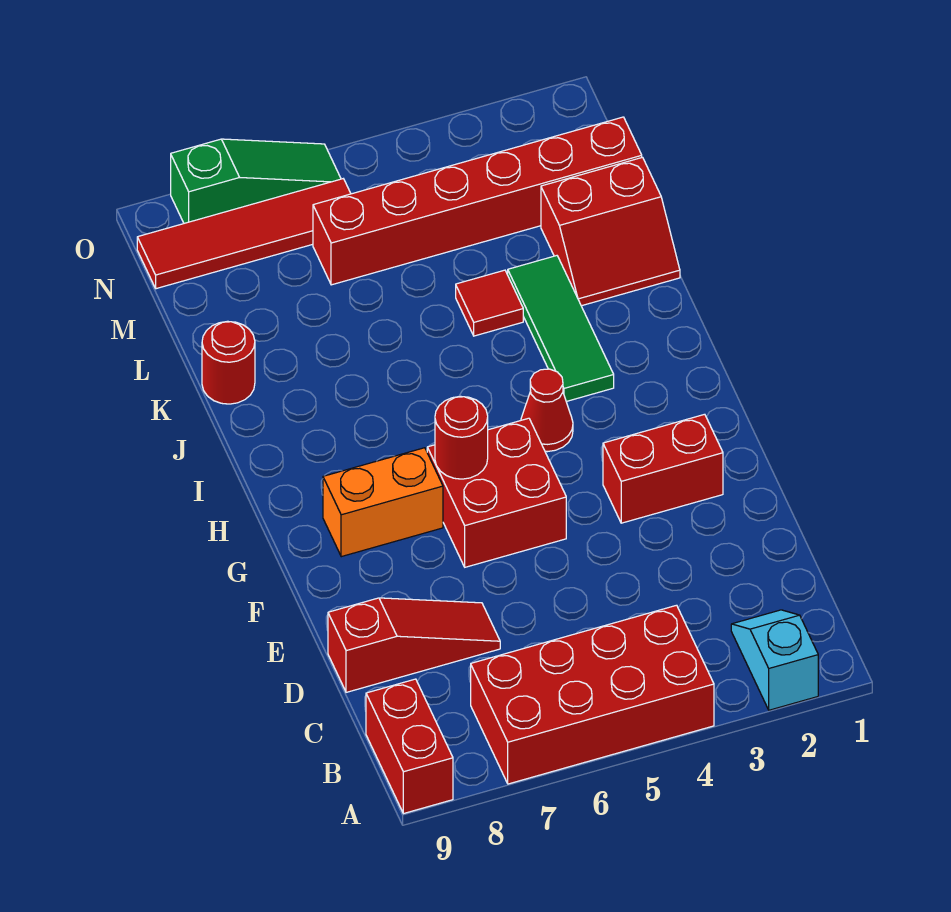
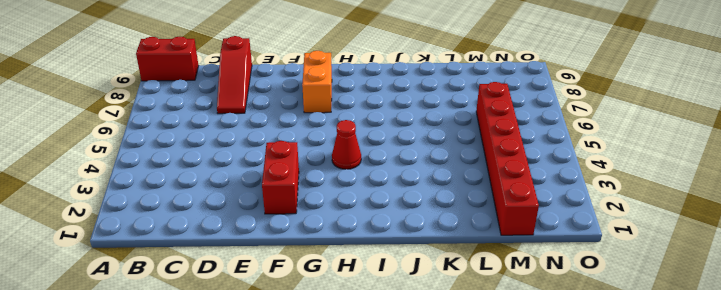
none -> cyan slope A2:B2 level 1 top A
none -> red brick A4:B7 level 1
none -> red brick F5:G6 level 1

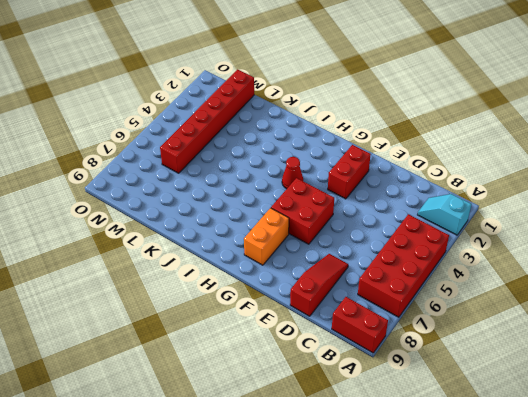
none -> green tile I3:K3 level 1
none -> red slope K1:L2 level 1 top L
none -> red tile K4 level 1

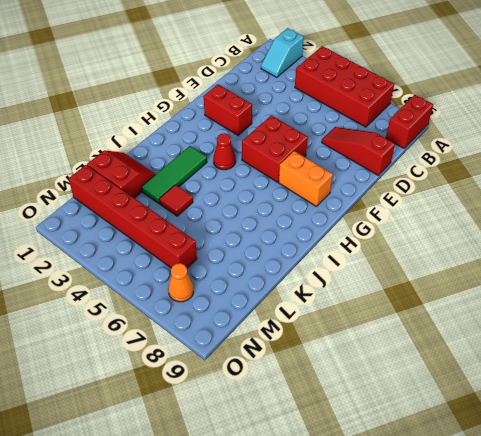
orange cone N7 level 1 -> red tile N6:N9 level 1
none -> red round brick K9 level 1
none -> green slope O6:O8 level 1 top 8
none -> red round brick G6 level 2

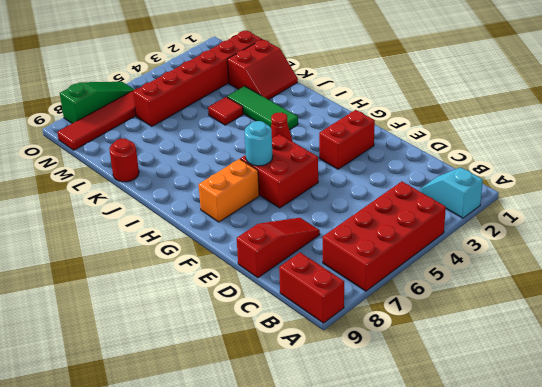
cyan round brick G6 level 2 -> red round brick G6 level 2

